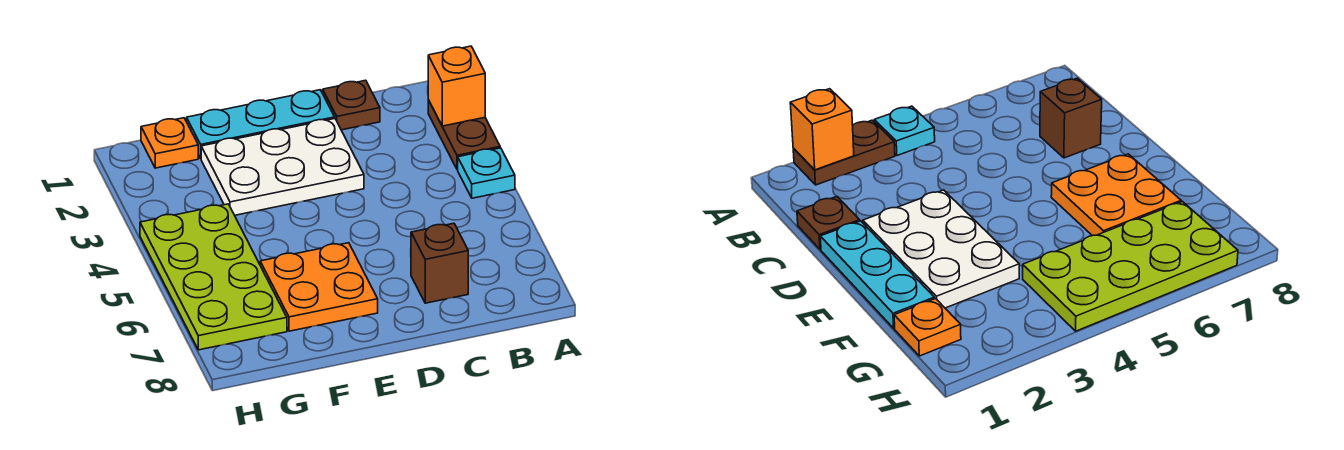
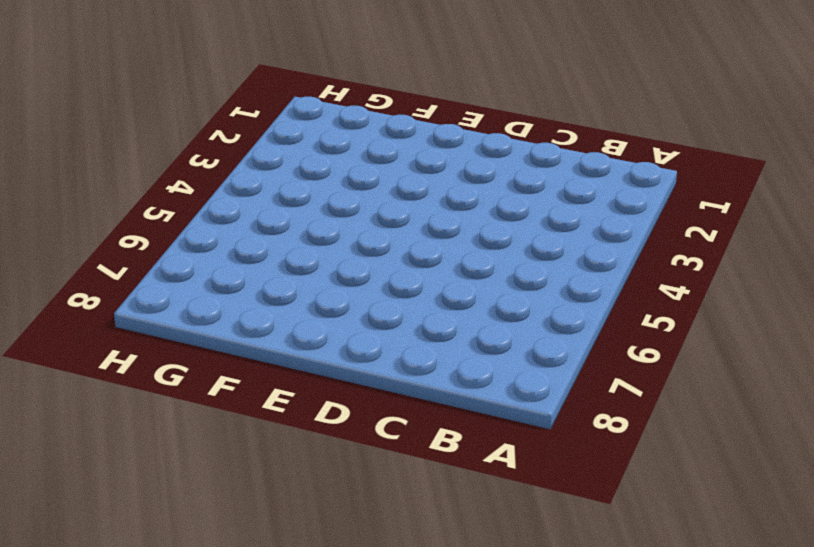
none -> brown plate A2:A3 level 1
none -> cyan plate A4 level 1

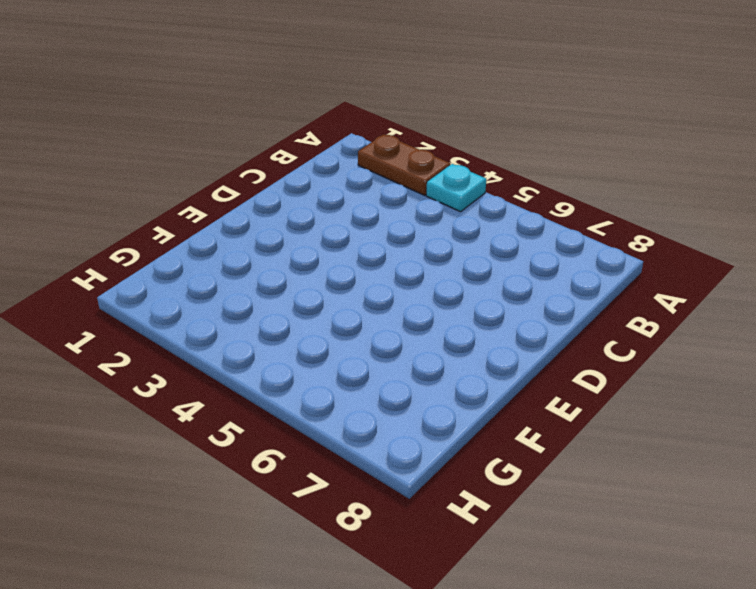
none -> brown plate C1 level 1
none -> brown brick C7 level 1

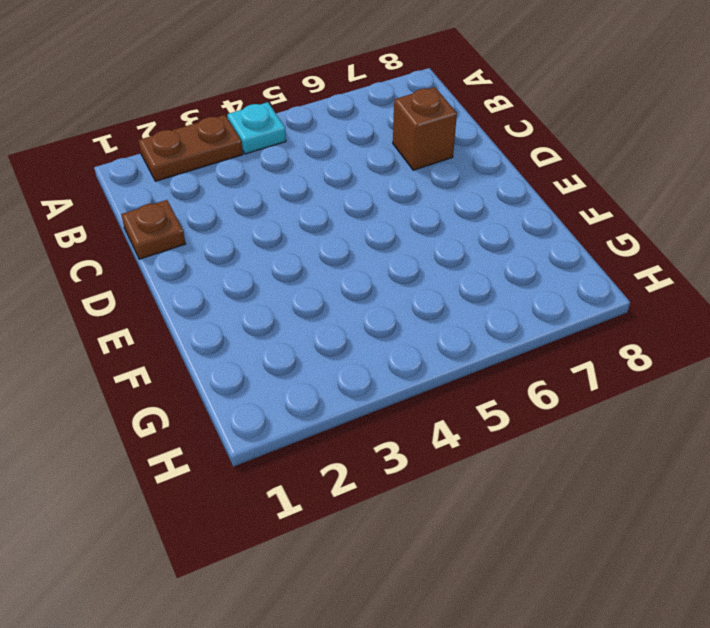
none -> cyan plate D1:F1 level 1
none -> white plate D2:F3 level 1

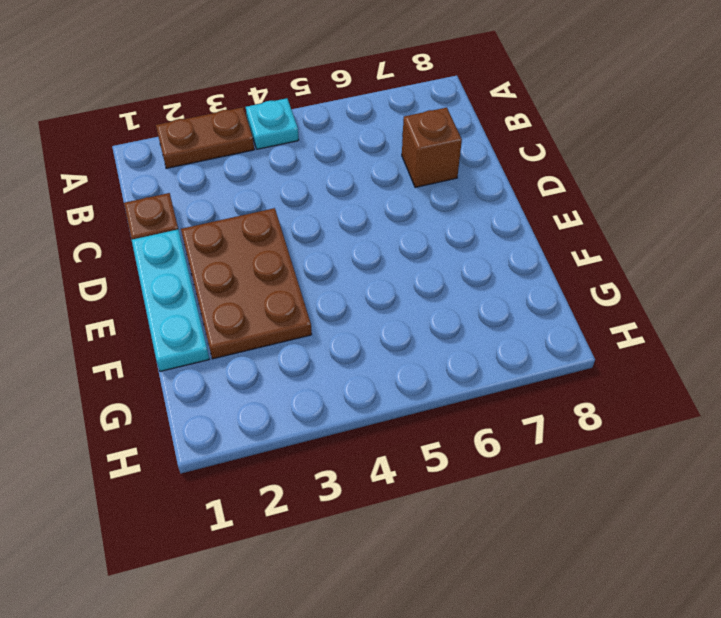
brown plate D2:F3 level 1 -> white plate D2:F3 level 1
none -> orange plate E6:F7 level 1
none -> orange plate G1 level 1

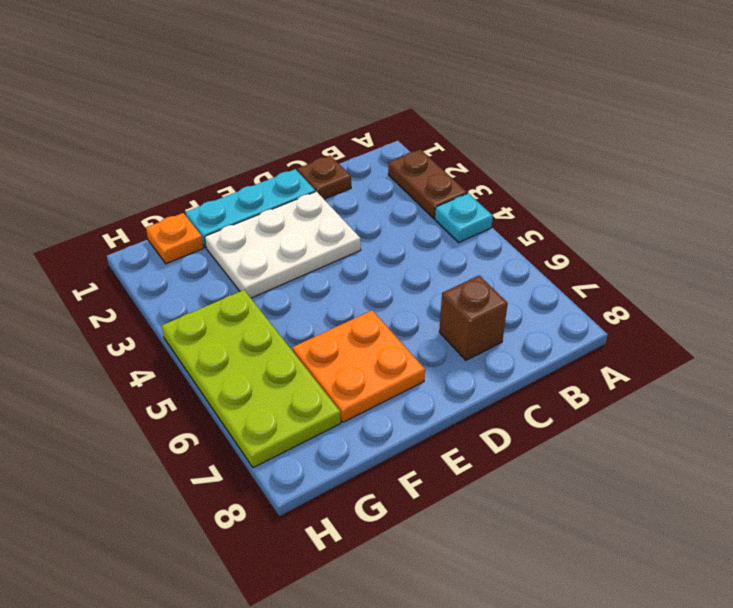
none -> orange brick A2 level 2

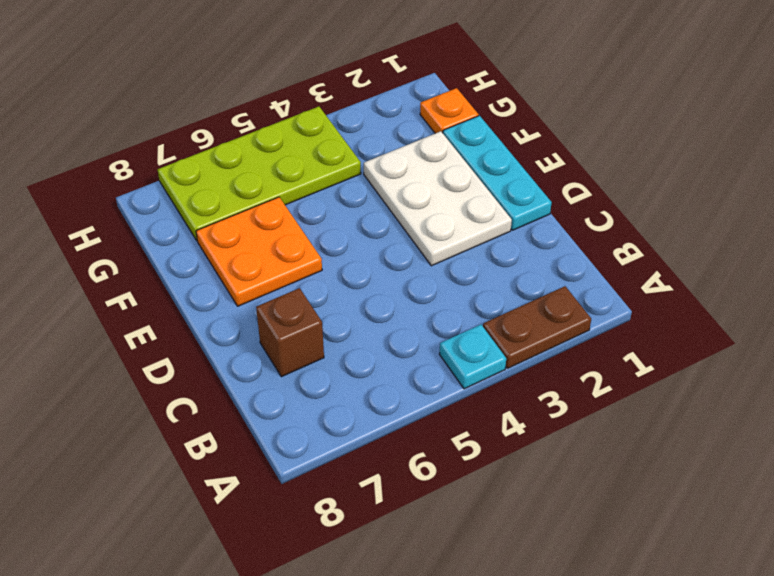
none -> brown plate C1 level 1
none -> orange brick A2 level 2

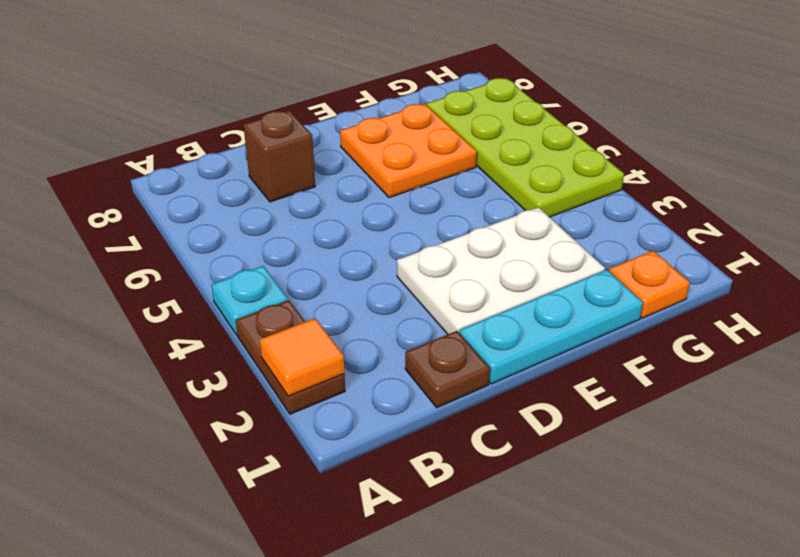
orange tile A2 level 2 -> orange brick A2 level 2

